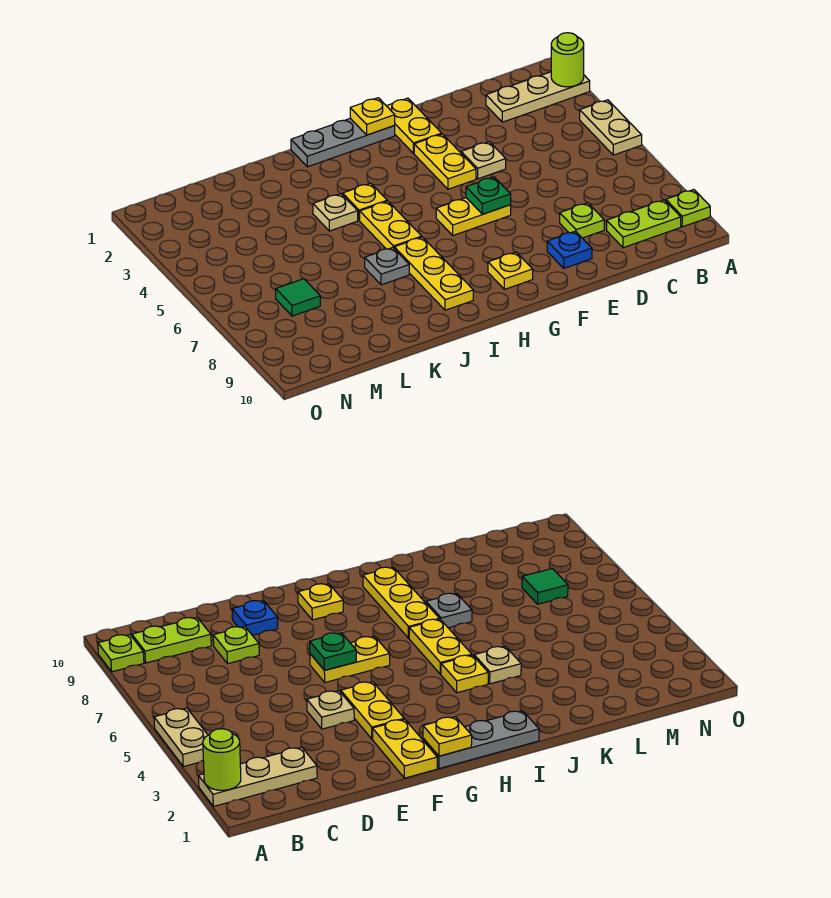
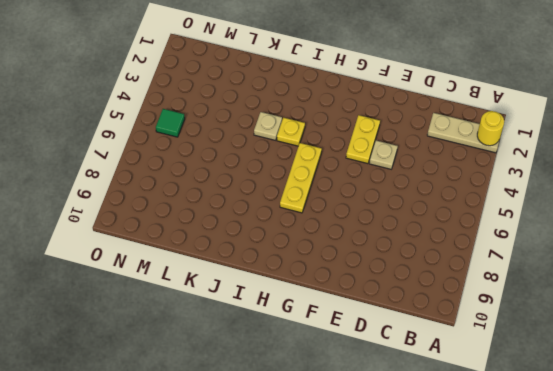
yellow round brick A2 level 2 -> lime round brick A2 level 2
yellow plate H5:H7 level 1 -> yellow plate I7:I9 level 1
green tile N5 level 1 -> green tile M7 level 1
none -> tan plate A4:A5 level 1
none -> lime plate A9 level 1
none -> lime plate B9:C9 level 1

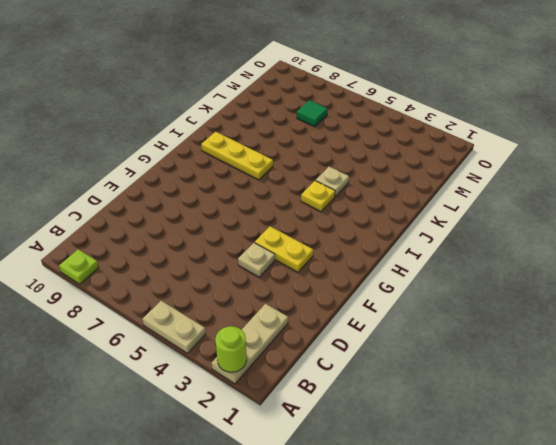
none -> lime plate B9:C9 level 1
none -> lime plate D8 level 1
none -> blue plate E9 level 1

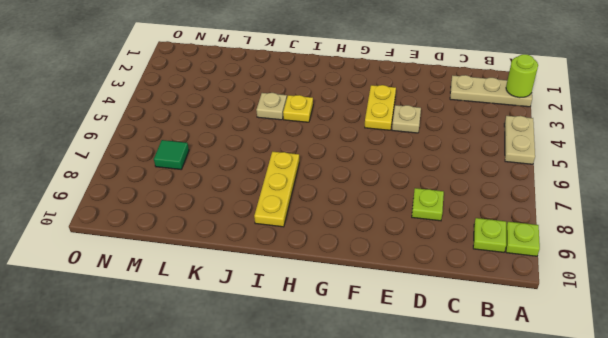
lime plate B9 level 1 -> lime plate B9:C9 level 1
none -> blue plate E9 level 1
none -> yellow plate F1:F2 level 1
none -> yellow plate F6:G6 level 1

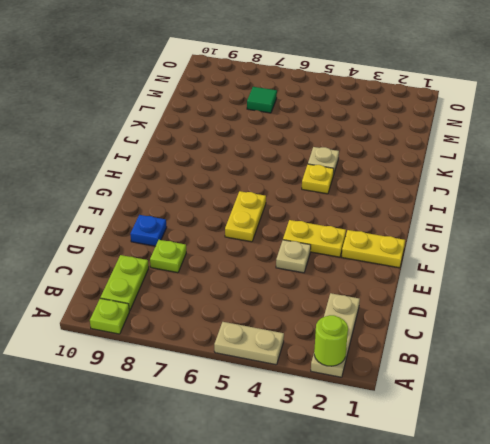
none -> grey plate G1:I1 level 1
none -> yellow plate G9 level 1
none -> yellow plate I5:I6 level 1

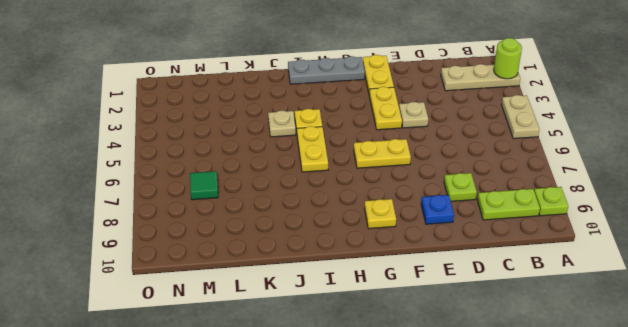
none -> yellow plate I7:I9 level 1
none -> grey plate J7 level 1
none -> green plate F6 level 2

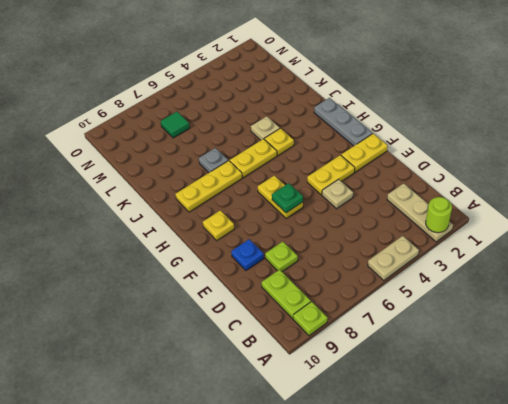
none -> yellow plate G1 level 2

